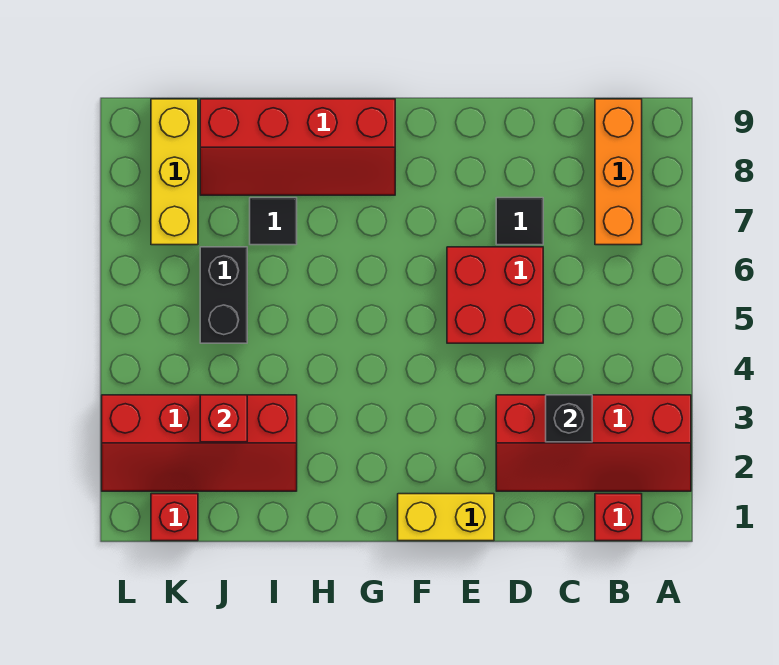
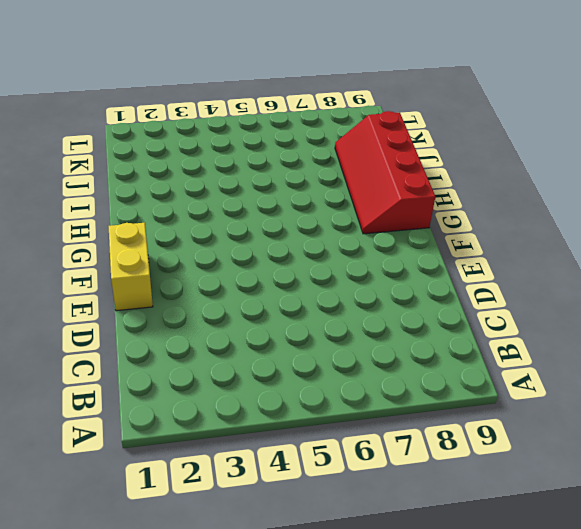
none -> red slope A2:D3 level 1 top 3
none -> red brick B1 level 1
none -> orange brick B7:B9 level 1

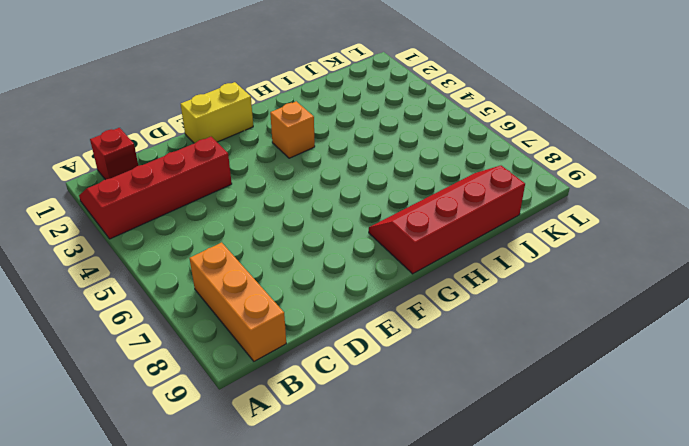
orange brick G3 level 1 -> none
none -> red brick D5:E6 level 1
none -> black tile D7 level 1
none -> red slope I2:L3 level 1 top 3

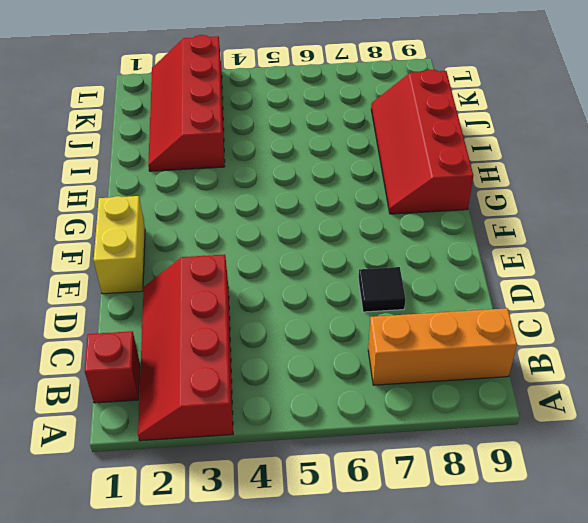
none -> red brick D5:E6 level 1
none -> black tile I7 level 1
none -> black brick J5:J6 level 1

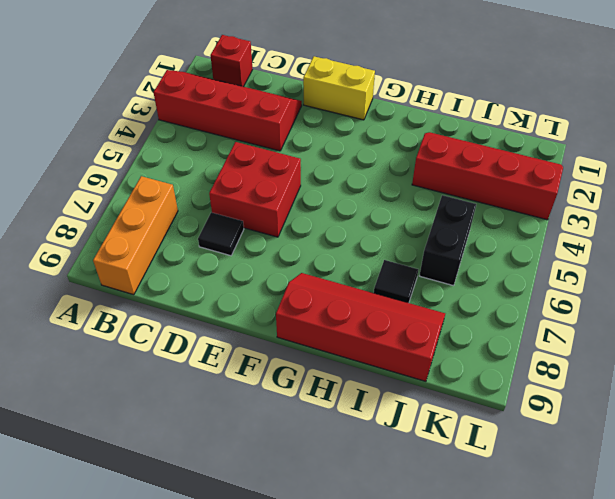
none -> red brick K1 level 1
none -> yellow brick K7:K9 level 1
none -> black brick C3 level 2

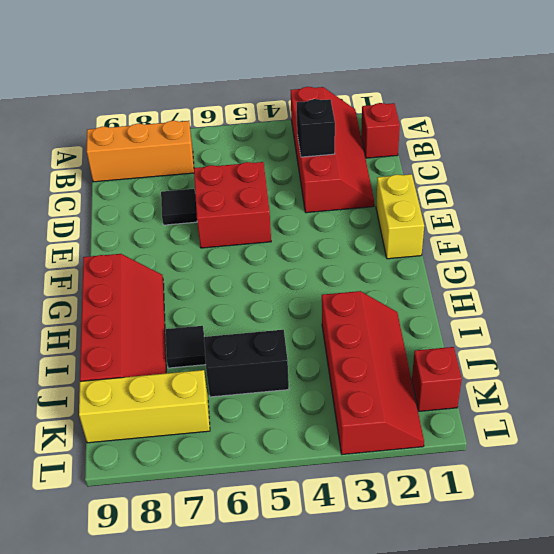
none -> red brick J3 level 2

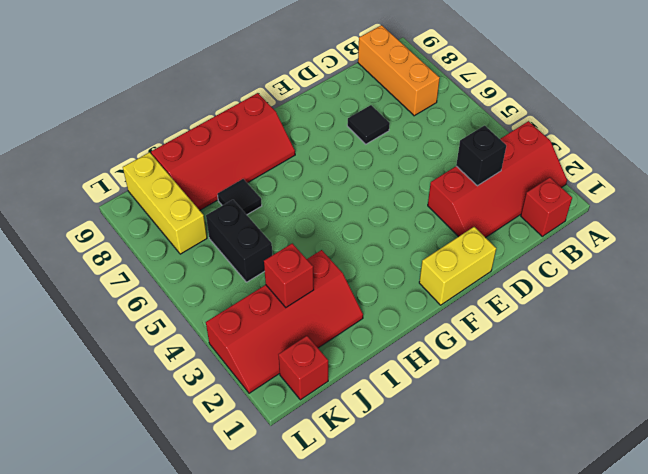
none -> red brick D5:E6 level 1

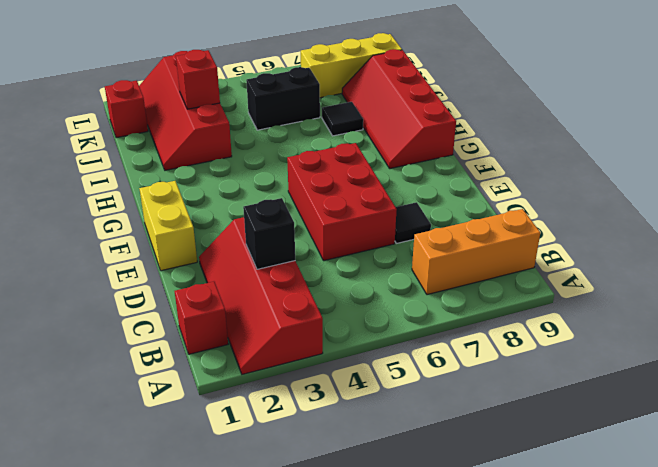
red brick D5:F6 level 1 -> red brick D5:E6 level 1

